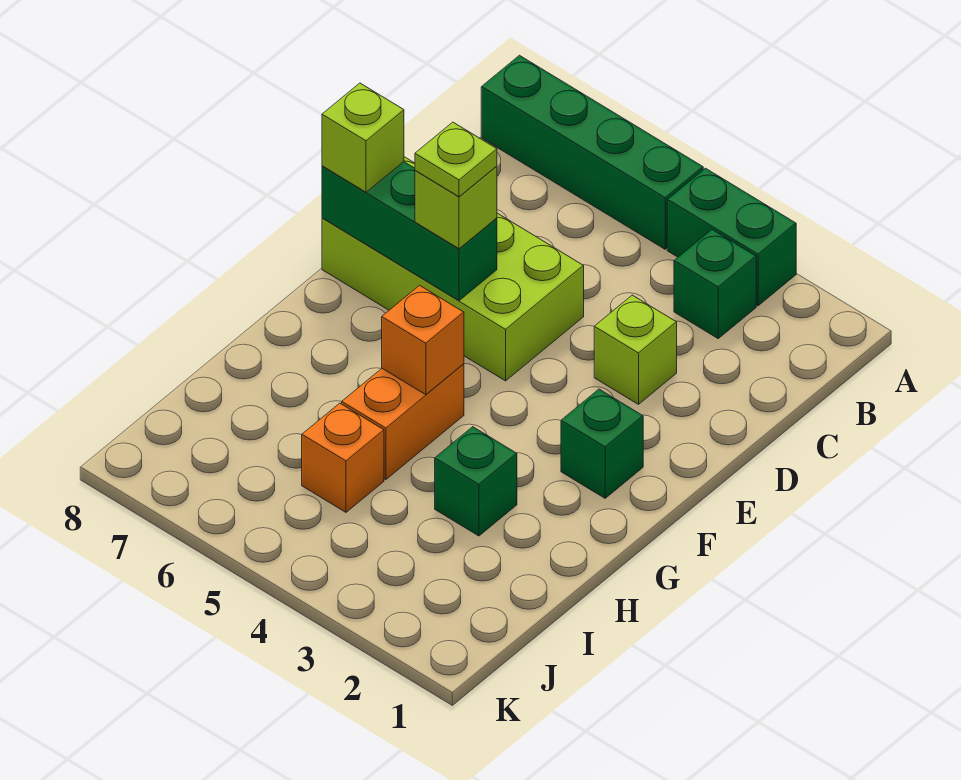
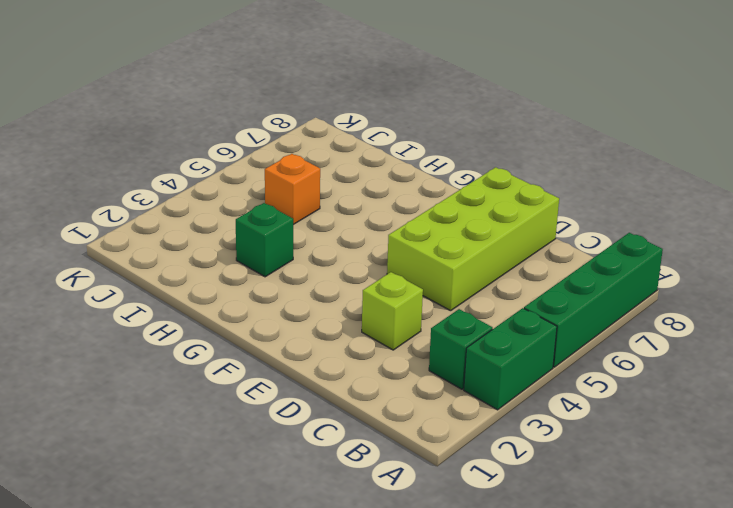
none -> green brick F2 level 1
none -> orange brick G5:H5 level 1
none -> green brick E6:E8 level 2

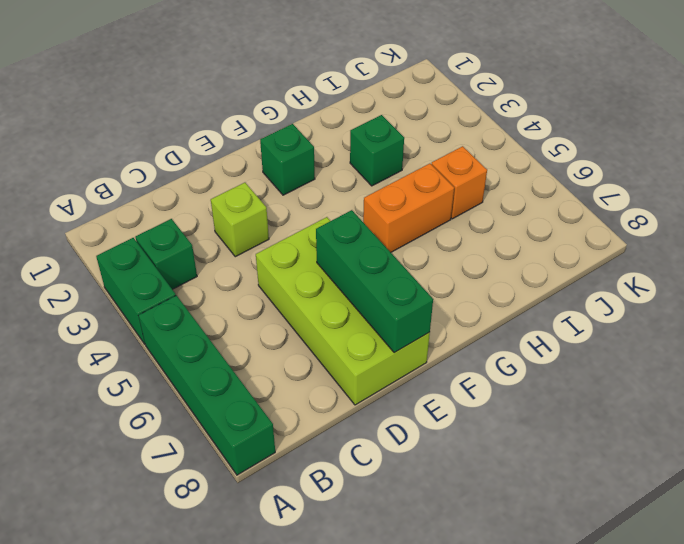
none -> orange brick G5 level 2
none -> lime brick E6 level 3
none -> lime brick E8 level 3

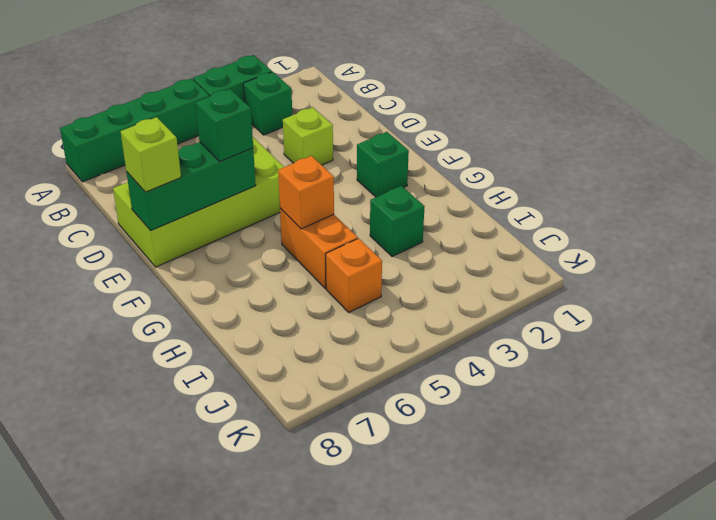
green brick E6 level 3 -> lime brick E6 level 3
none -> lime plate E6 level 4

